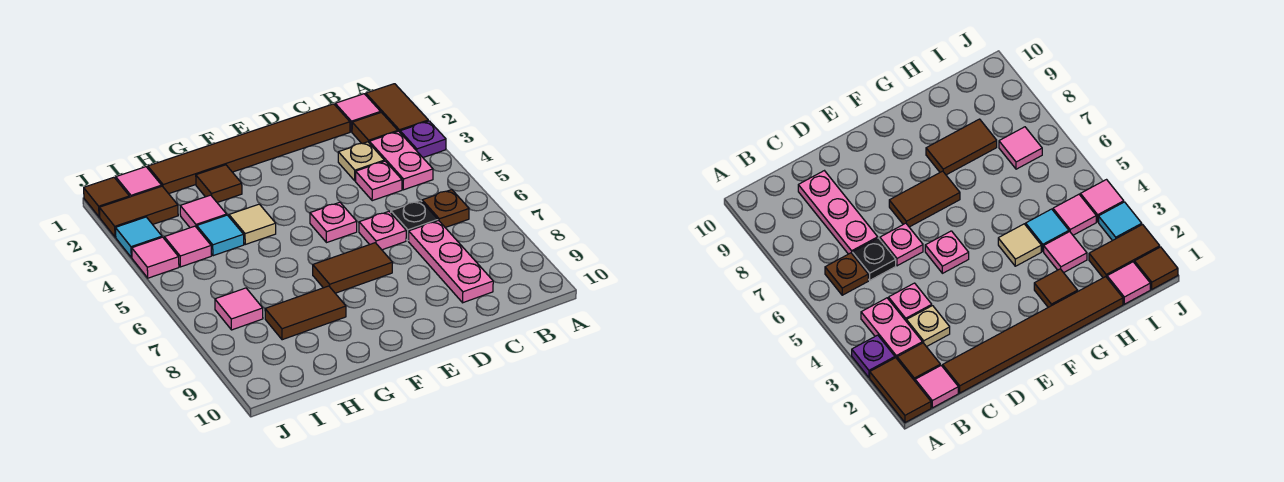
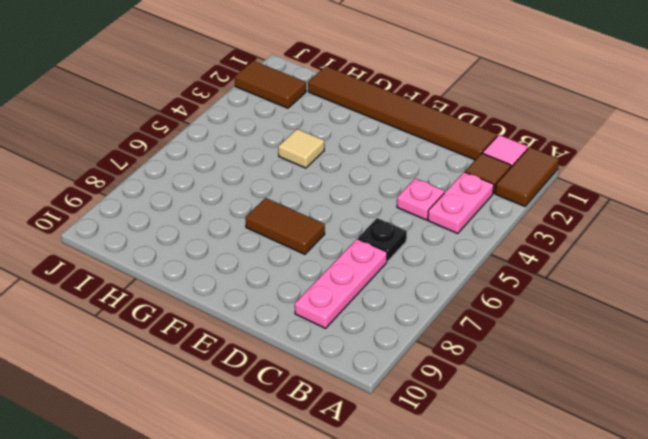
none -> purple plate A3 level 1
none -> brown plate B6 level 1
none -> tan plate C3 level 1

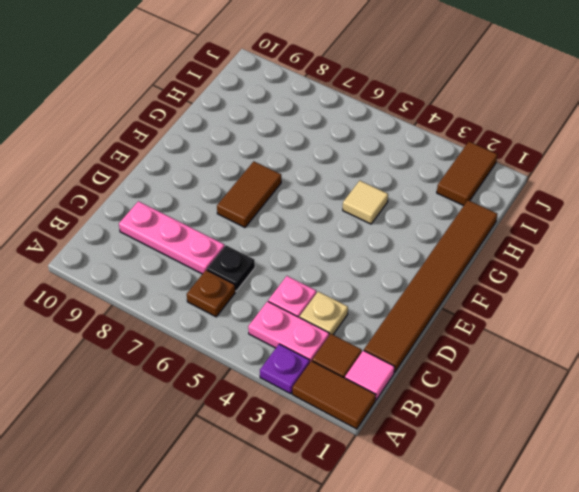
none -> pink plate D6 level 1
none -> pink plate E5 level 1
none -> brown tile G2 level 1

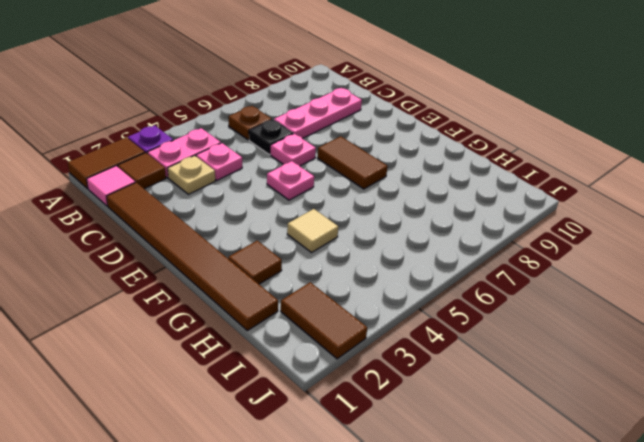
none -> brown tile G8:H8 level 1
none -> pink tile H3 level 1
none -> cyan tile H4 level 1

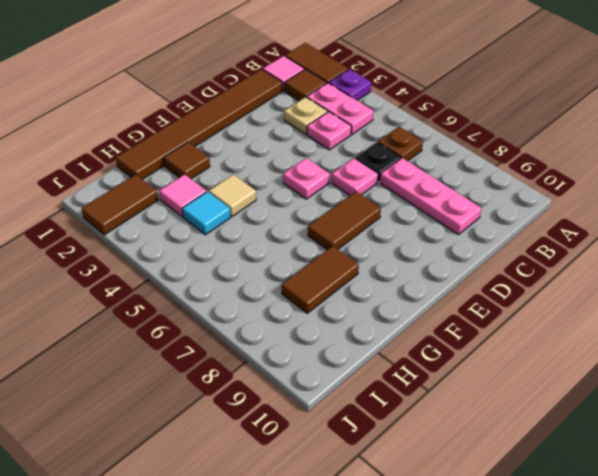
none -> pink tile I1 level 1
none -> pink tile I4 level 1
none -> pink tile I7 level 1

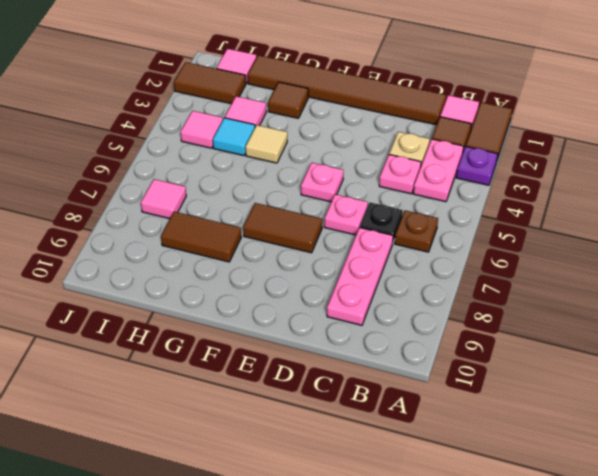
none -> brown tile J1 level 1
none -> cyan tile J3 level 1
none -> pink tile J4 level 1

